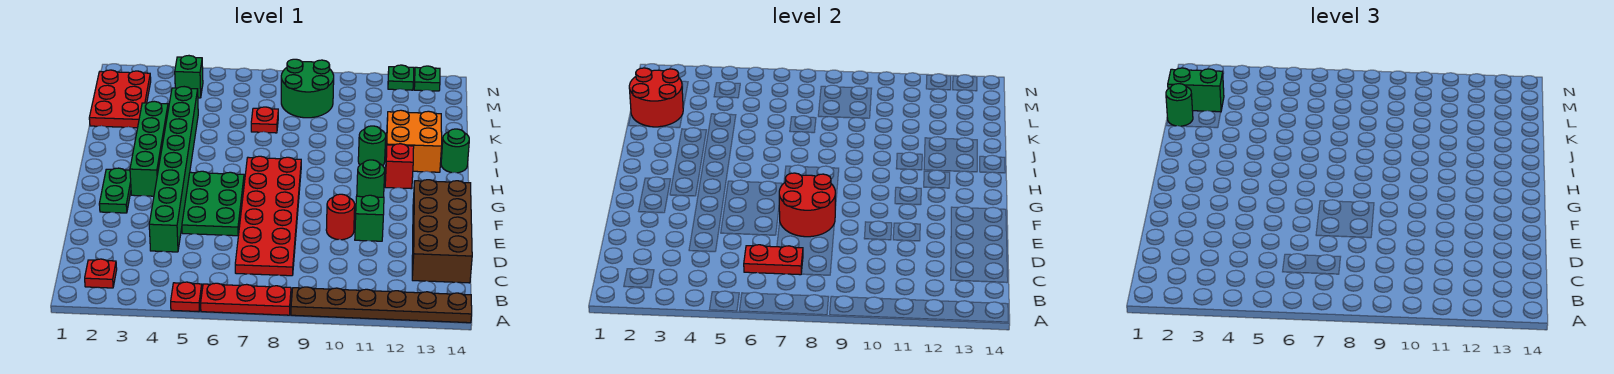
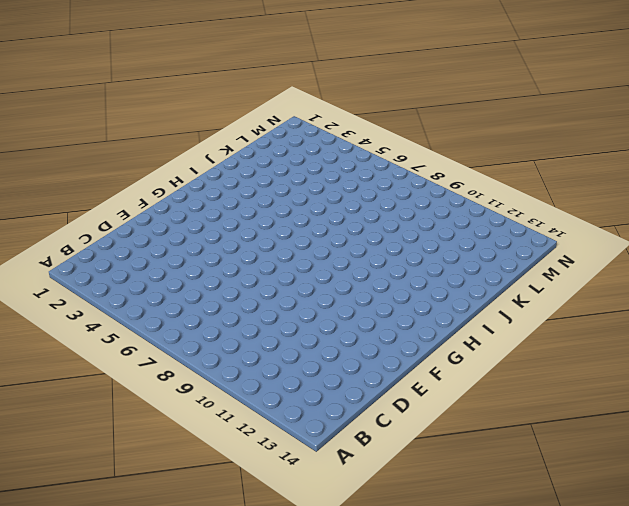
none -> red plate A5 level 1
none -> red plate A6:A8 level 1
none -> brown plate A9:A14 level 1

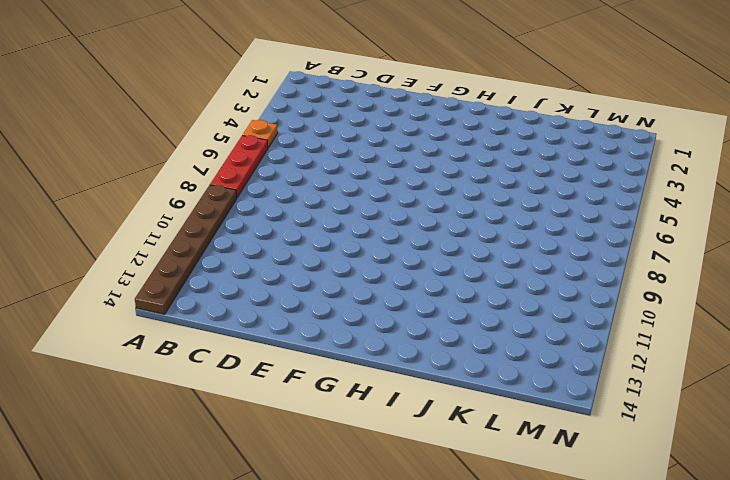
orange plate A5 level 1 -> red plate A5 level 1
none -> red plate B2 level 1
none -> red plate C7:H8 level 1
none -> brown brick C13:F14 level 1

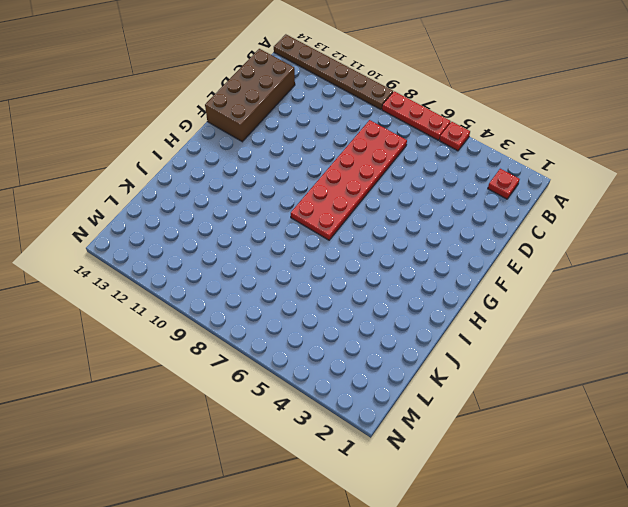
none -> green brick D4:K4 level 1
none -> green plate E5:G6 level 1
none -> red round brick E10 level 1

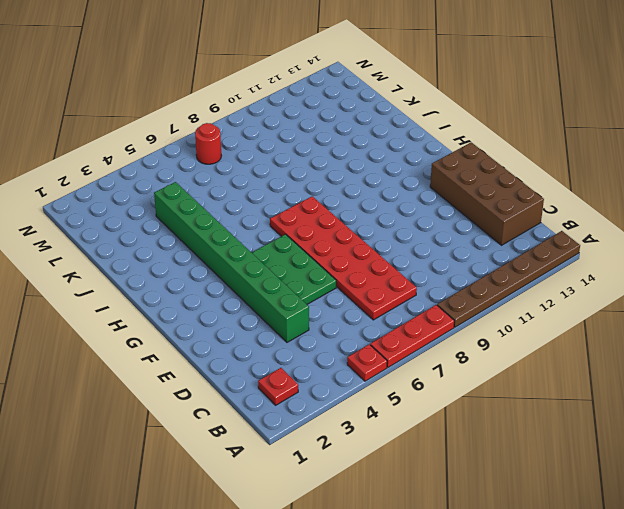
red round brick M7 level 1 -> red round brick E10 level 1
none -> green brick E11 level 1
none -> green plate F2:G2 level 1
none -> green brick G3:J3 level 1

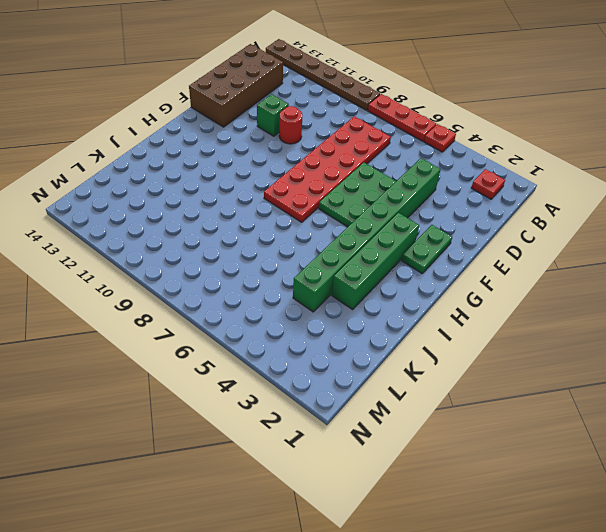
none -> green round brick G11 level 1
none -> red brick H12 level 1
none -> green round brick I11 level 1

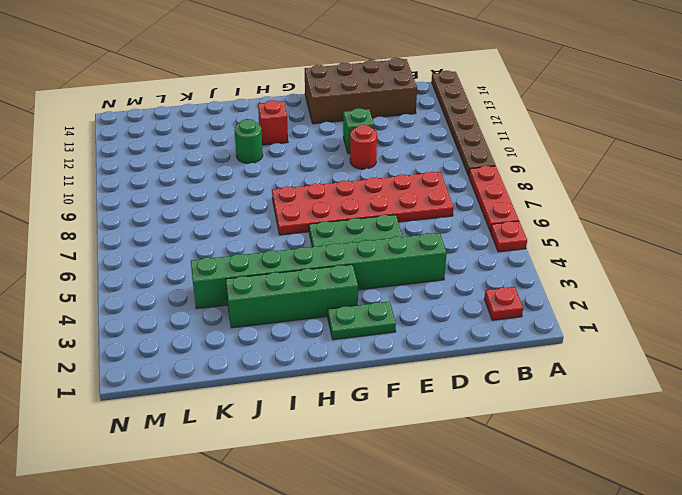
none -> green round brick G11 level 1
none -> orange brick I12:J13 level 1
none -> green round brick I14 level 1

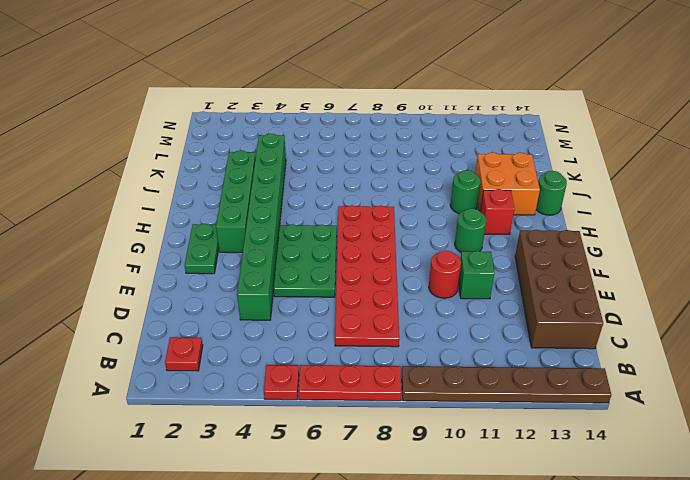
none -> red plate K1:M2 level 1
none -> red plate K7 level 1
none -> green round brick L8:M9 level 1

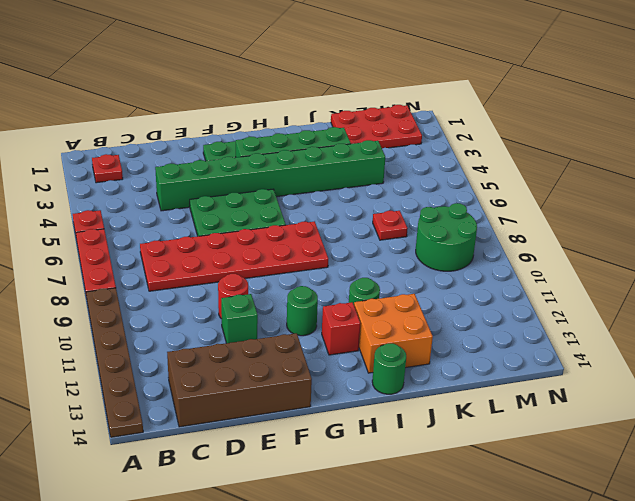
none -> green brick M4 level 1
none -> green plate N12 level 1
none -> green plate N13 level 1

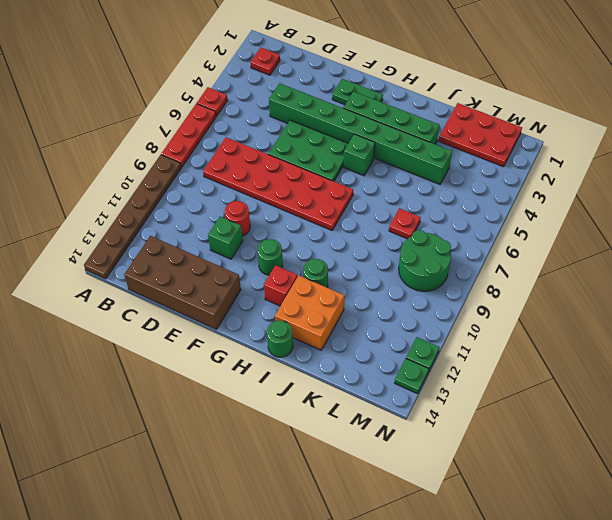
green brick H5 level 1 -> green brick M4 level 1
none -> red plate C6:C7 level 2
none -> red round brick E7:F8 level 2
none -> red round brick K1:L2 level 2

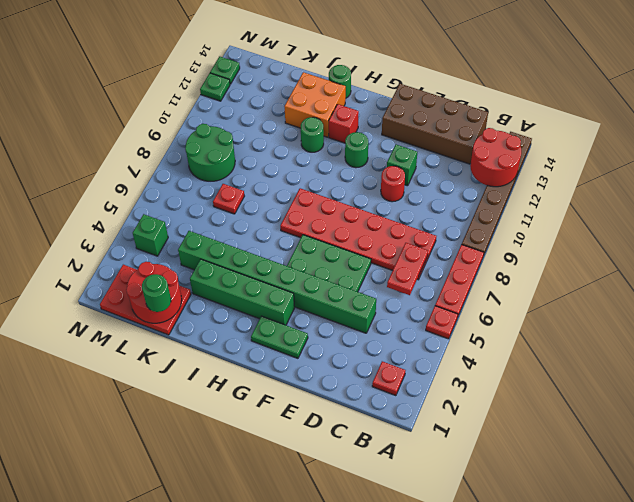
red round brick A12:B13 level 2 -> red round brick E7:F8 level 2
none -> green brick L1:L2 level 3

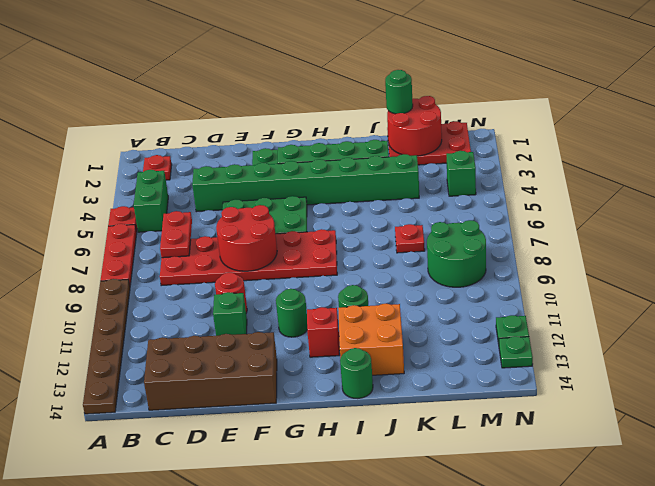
green brick B4:B5 level 1 -> green brick L1:L2 level 3

